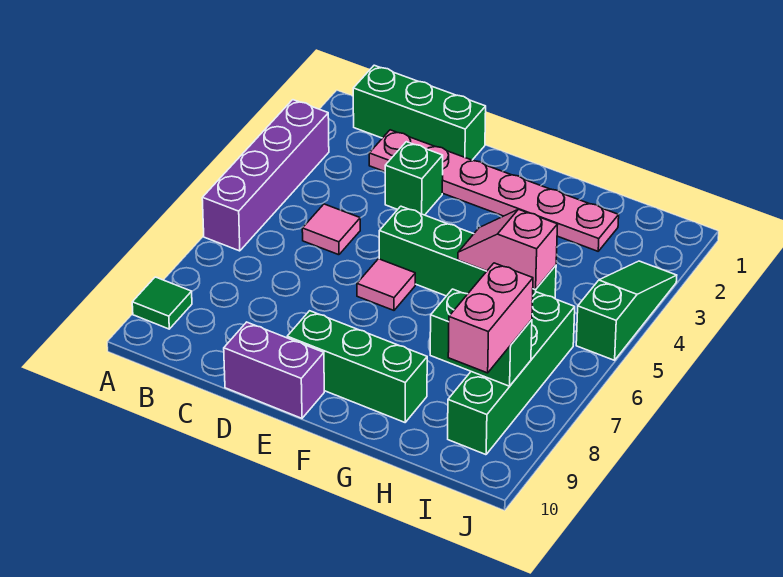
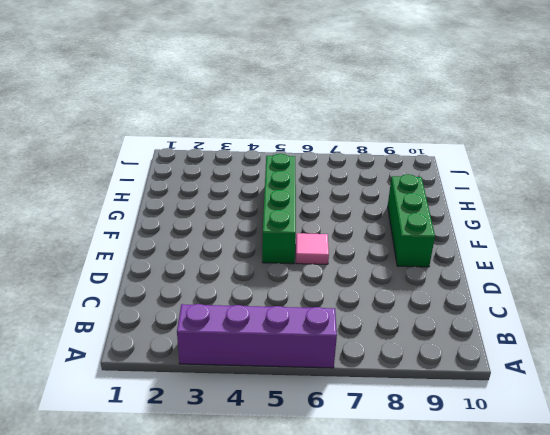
none -> green tile A9 level 1
none -> green brick B1:D1 level 1
none -> pink plate C2:H2 level 1

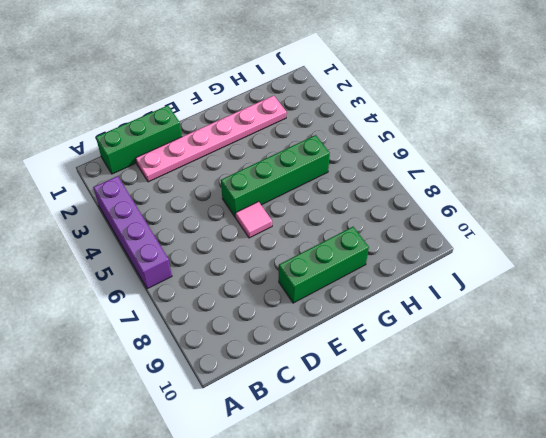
none -> green tile A9 level 1
none -> pink tile C5 level 1
none -> green brick D3 level 1

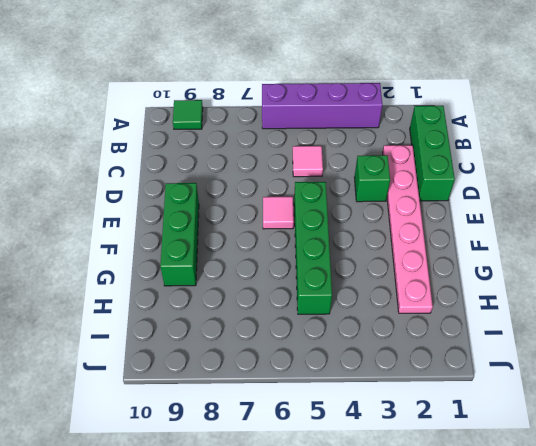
none -> purple brick D10:E10 level 1
none -> green brick I6:I9 level 1
none -> green slope J3:J5 level 1 top 5

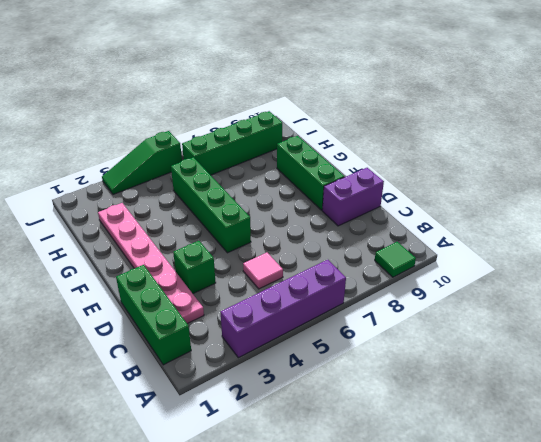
purple brick D9:D10 level 1 -> purple brick D10:E10 level 1
none -> pink tile E6 level 1
none -> pink slope G5:H5 level 2 top H
none -> green brick H8:I8 level 2

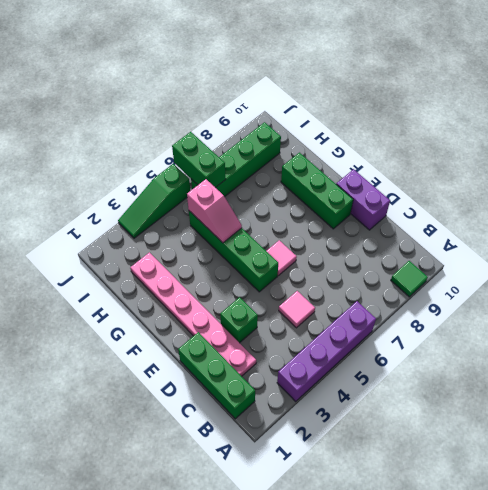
green brick I6:J6 level 2 -> green brick H8:I8 level 2
none -> pink brick I8:I9 level 3

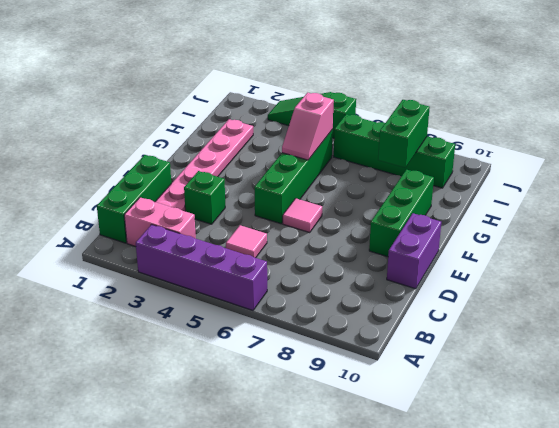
pink brick B2:B3 level 1 -> pink brick I8:I9 level 3
none -> green tile A9 level 1

